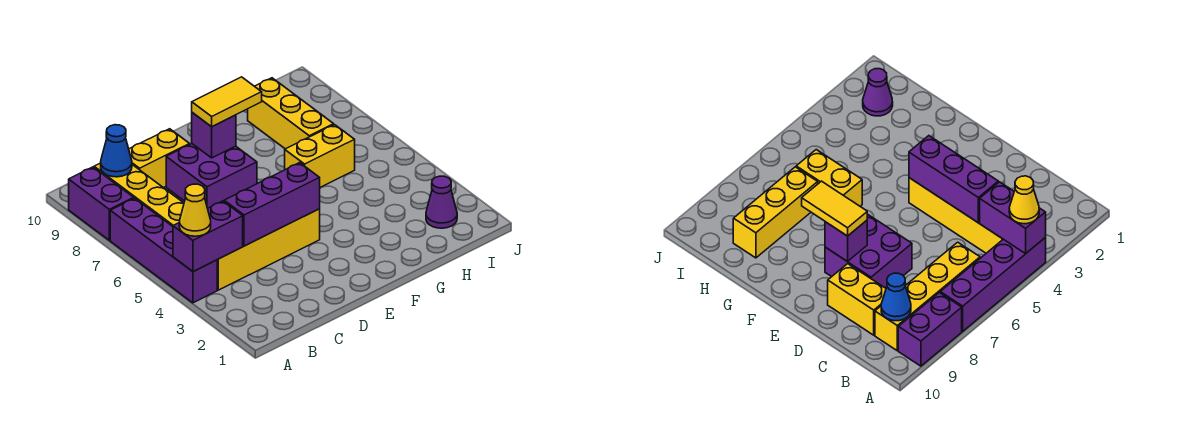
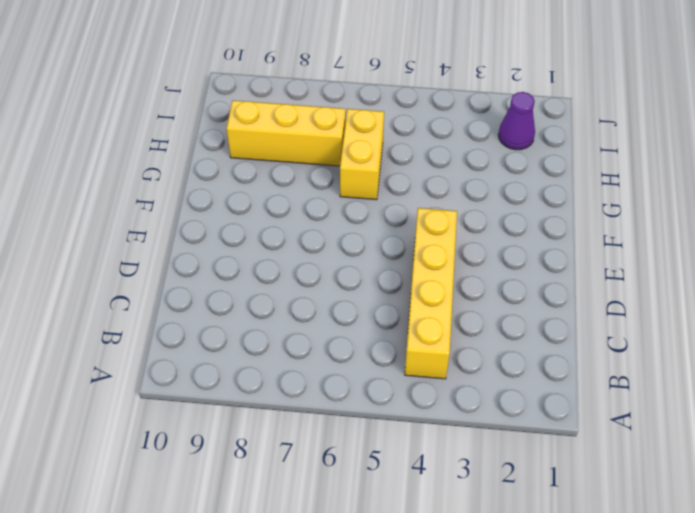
none -> purple brick A4:A7 level 1
none -> purple brick A8:A9 level 1
none -> yellow brick B6:B9 level 1

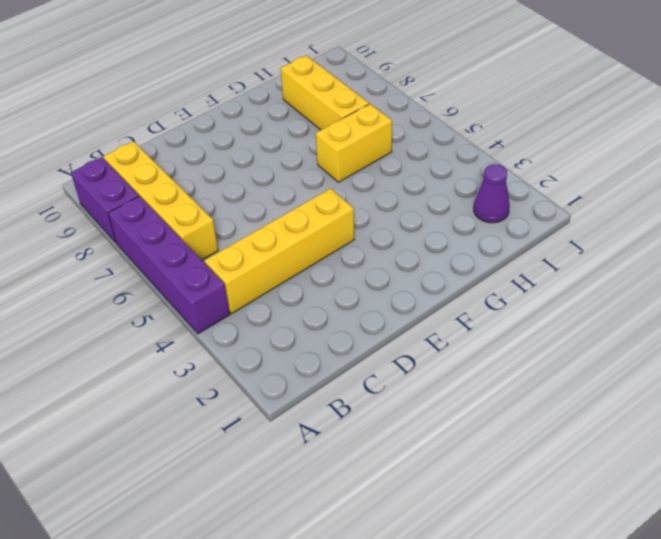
none -> yellow brick C9:D9 level 1
none -> purple brick D7:E8 level 1
none -> purple brick A4:B4 level 2

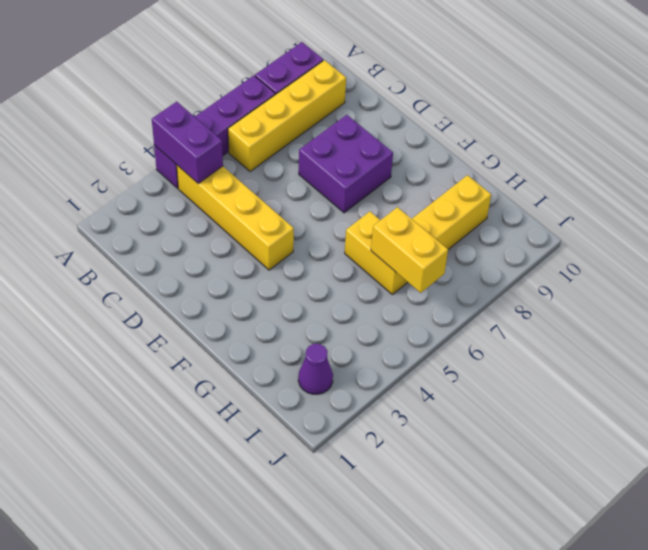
yellow brick H6:I6 level 2 -> yellow brick C9:D9 level 1
none -> blue cone B9 level 2
none -> purple brick C4:E4 level 2
none -> purple brick E8 level 2

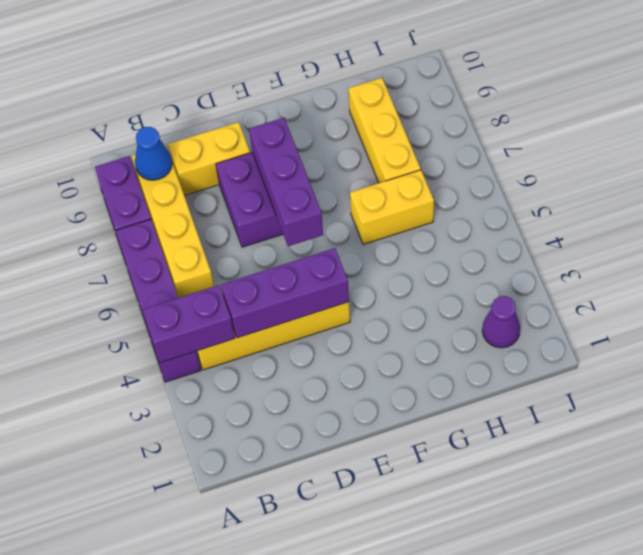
purple brick E6:E8 level 2 -> purple brick E8 level 2
none -> yellow cone A4 level 3
none -> yellow tile E8:F8 level 3

